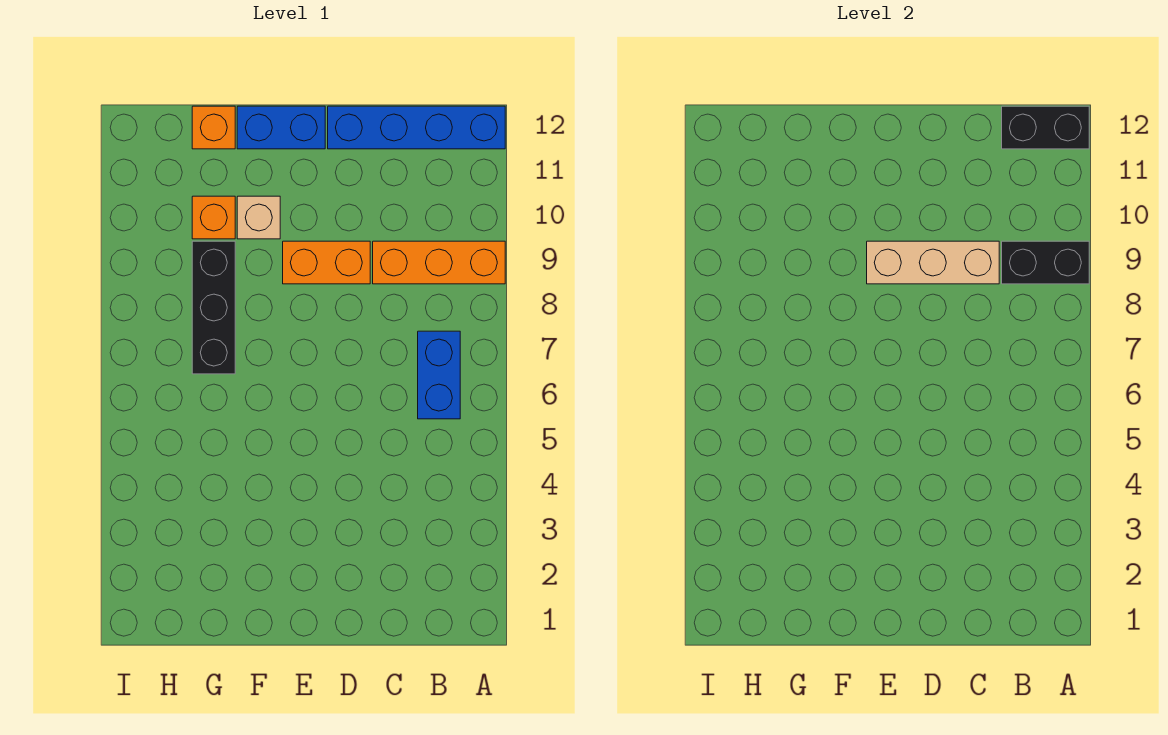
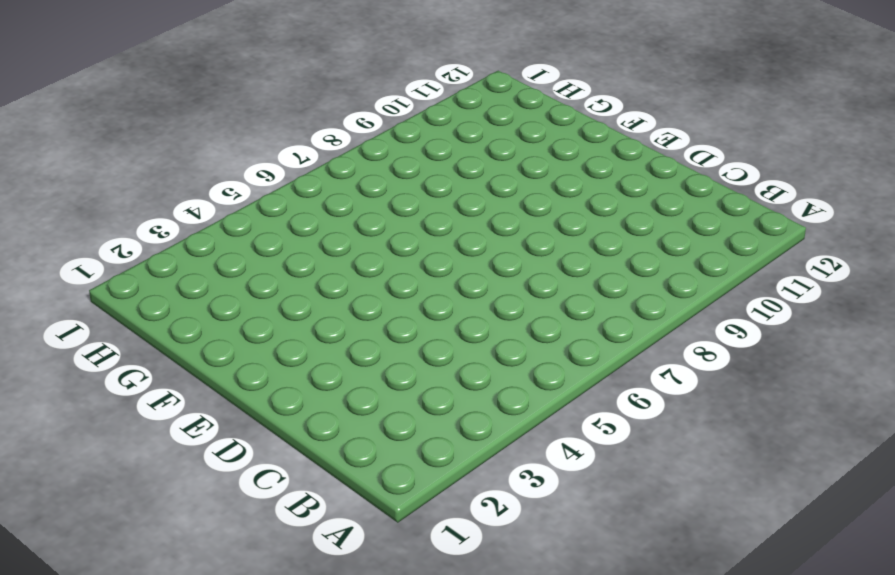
none -> orange brick A9:C9 level 1
none -> blue brick A12:D12 level 1
none -> blue brick B6:B7 level 1

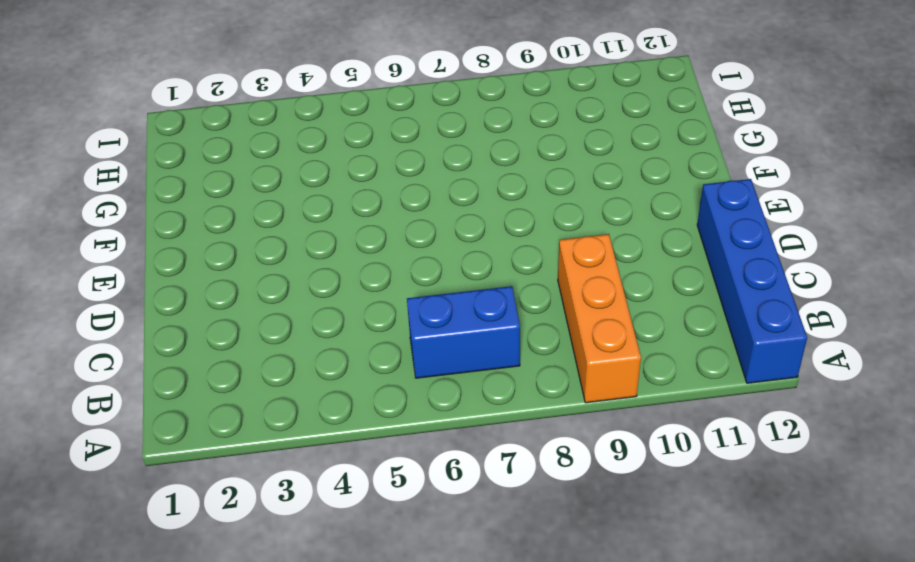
none -> orange brick D9:E9 level 1
none -> blue brick E12:F12 level 1
none -> tan brick F10 level 1

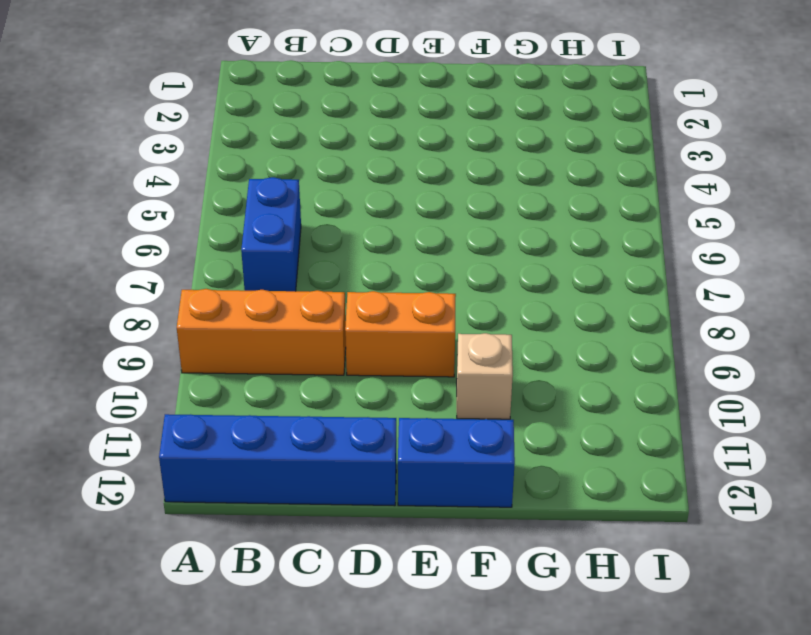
none -> black brick G7:G9 level 1
none -> orange brick G10 level 1
none -> orange brick G12 level 1

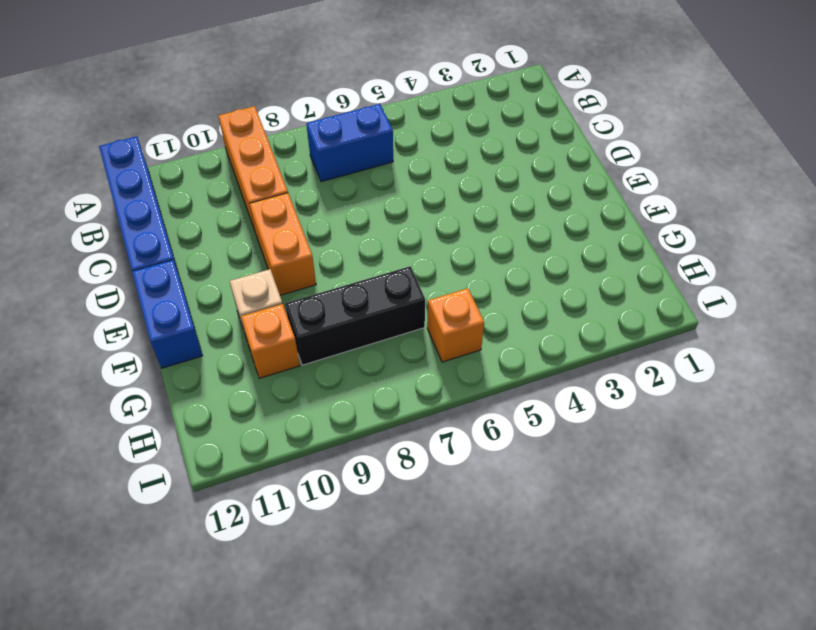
orange brick H6 level 1 -> orange brick G12 level 1
none -> black brick A9:B9 level 2
none -> black brick A12:B12 level 2
none -> tan brick C9:E9 level 2

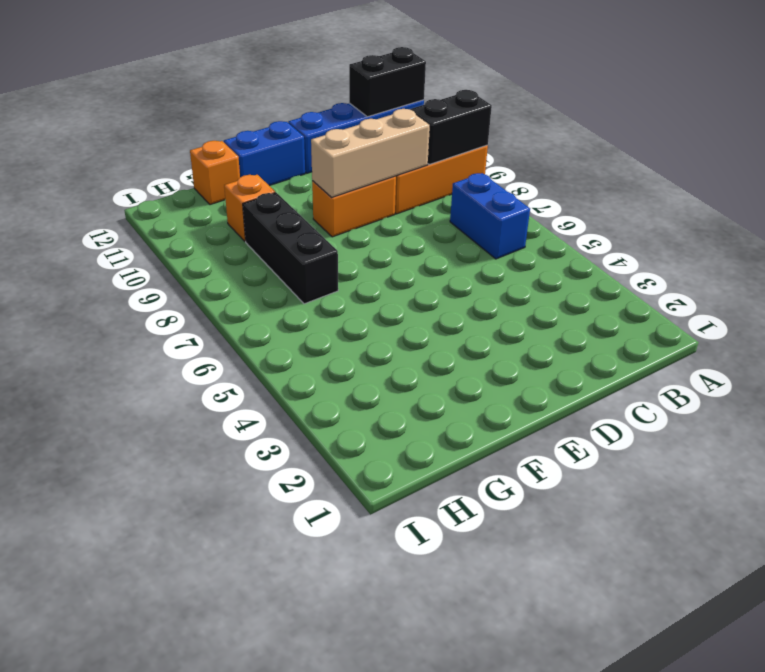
none -> tan brick F10 level 1

